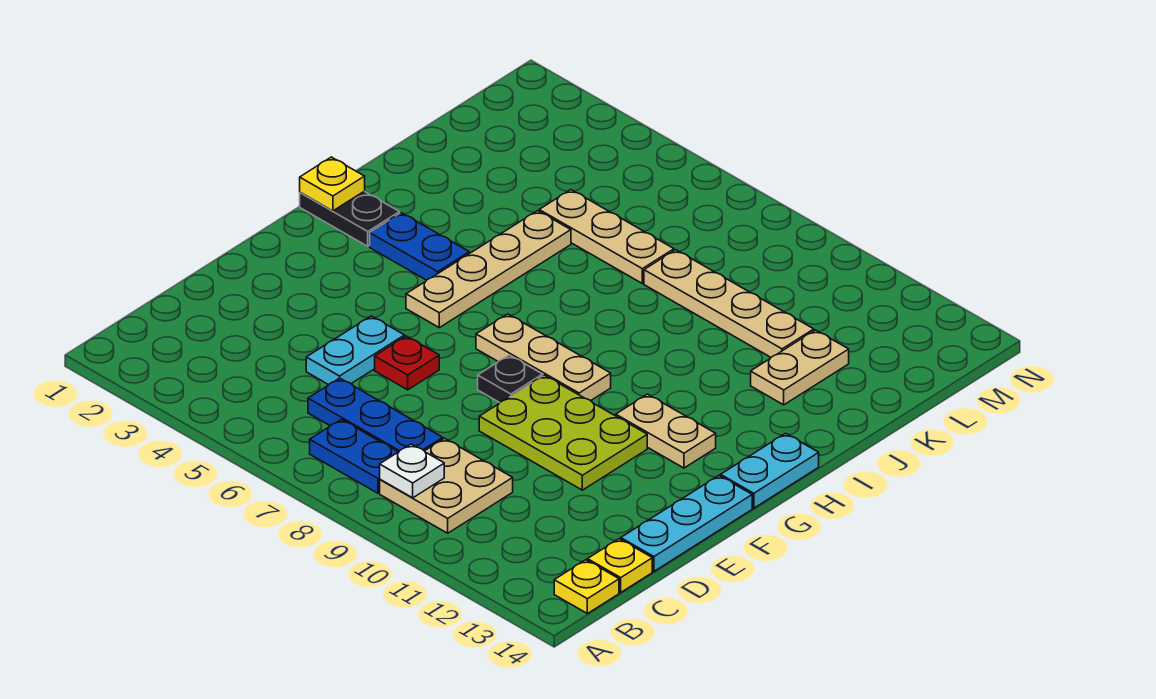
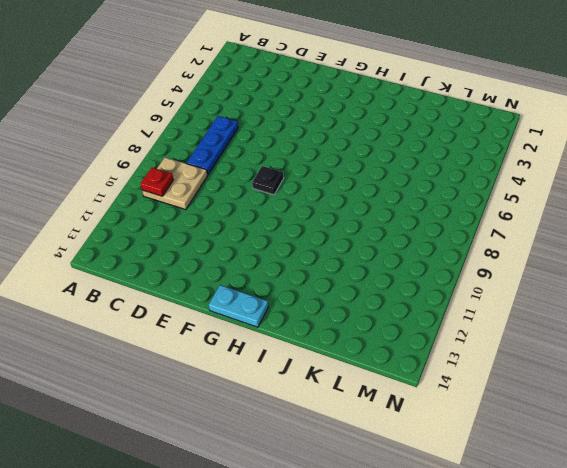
red plate B10 level 2 -> red plate E6 level 1
none -> blue plate B7:B8 level 1
none -> yellow plate B14 level 1
none -> yellow plate C14 level 1

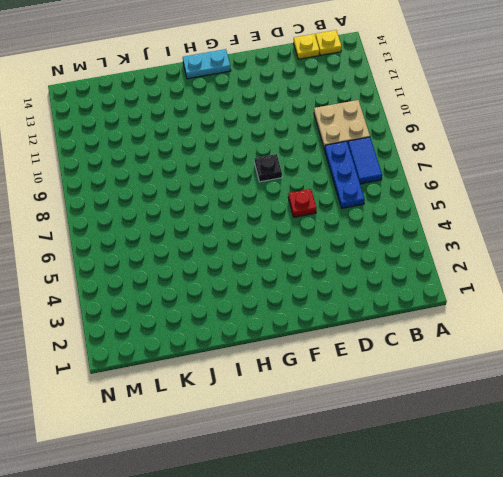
blue tile B7:B8 level 1 -> blue plate B7:B8 level 1
none -> cyan plate D5:E5 level 1
none -> cyan plate D14:F14 level 1
none -> lime plate E9:F11 level 1

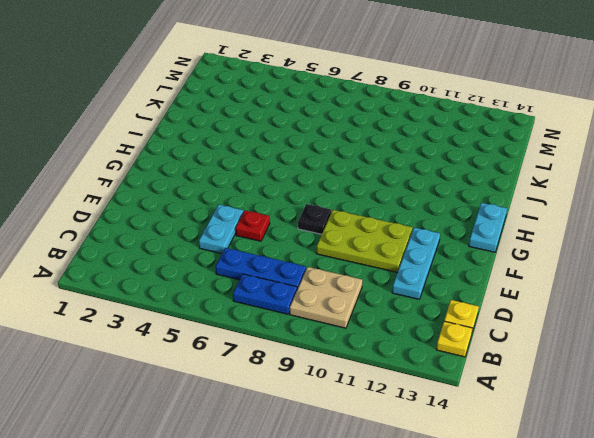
cyan plate D12:F12 level 1 -> cyan plate D14:F14 level 1
none -> tan plate G5:J5 level 1
none -> tan plate G7:G9 level 1
none -> tan plate G11:G12 level 1

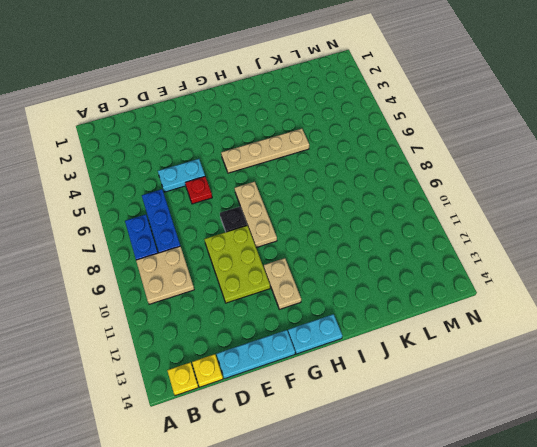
none -> black plate H1:H2 level 1
none -> blue plate H3:H4 level 1
none -> tan plate J12:K12 level 1

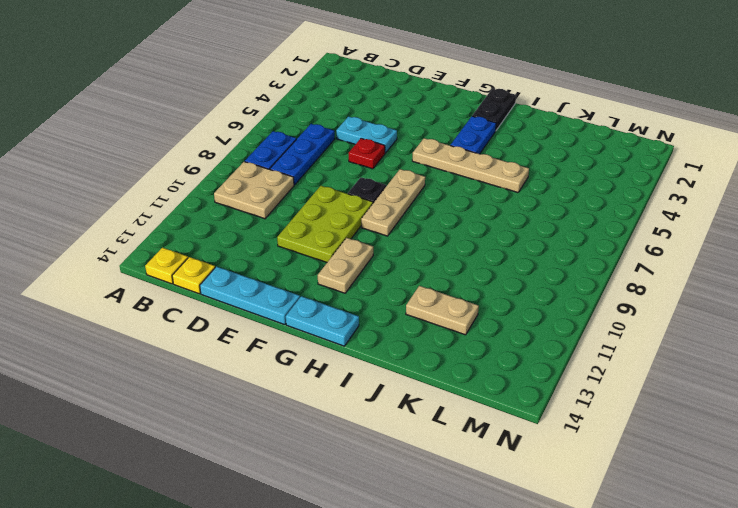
none -> tan plate K5:K7 level 1
none -> tan plate K8:K11 level 1
none -> white plate B9 level 2

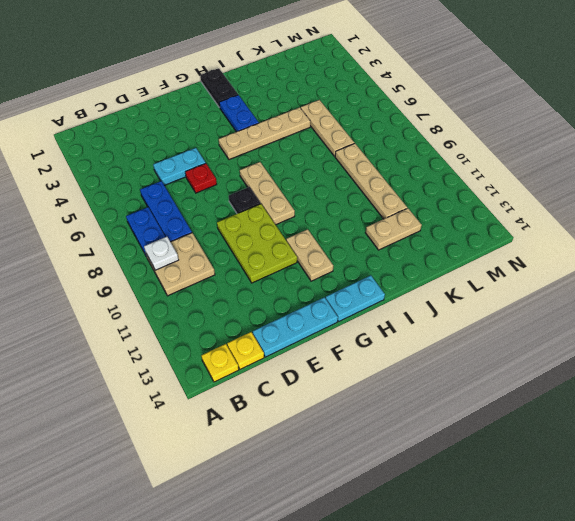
none -> yellow plate H1 level 2

